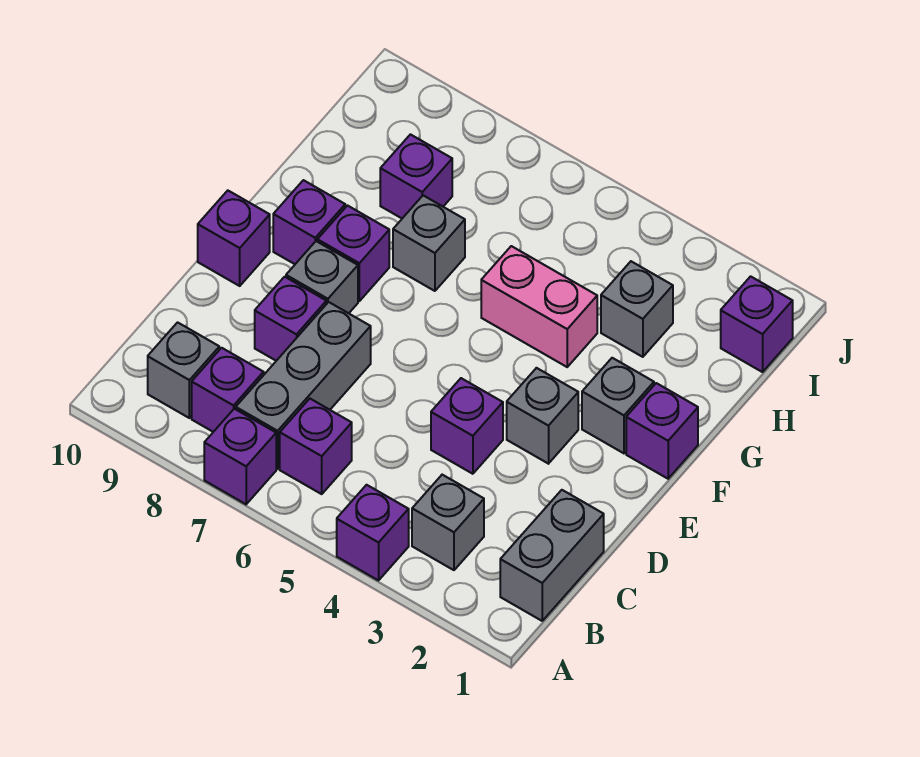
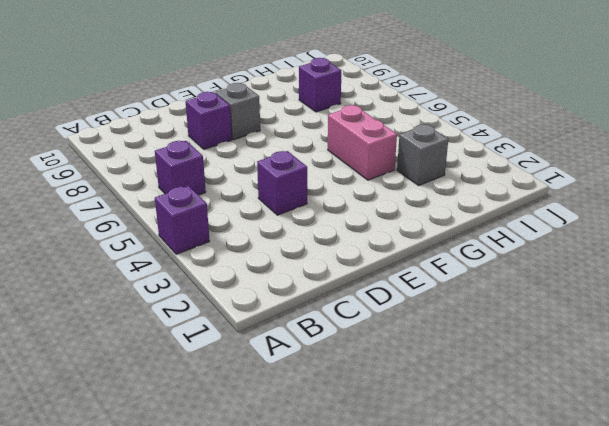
none -> purple brick A7 level 1
none -> grey brick B1:C1 level 1
none -> grey brick B3 level 1

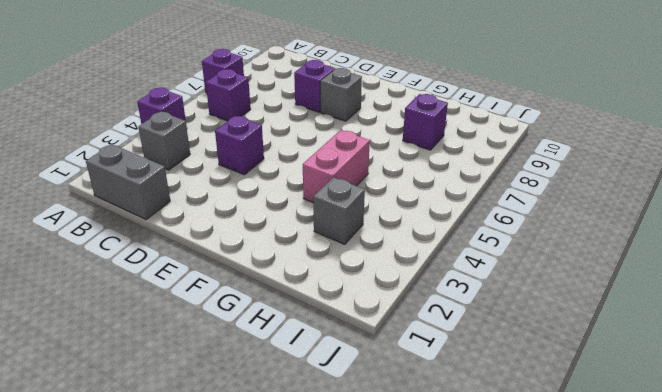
none -> grey brick B7:D7 level 1
none -> purple brick B8 level 1
none -> grey brick B9 level 1

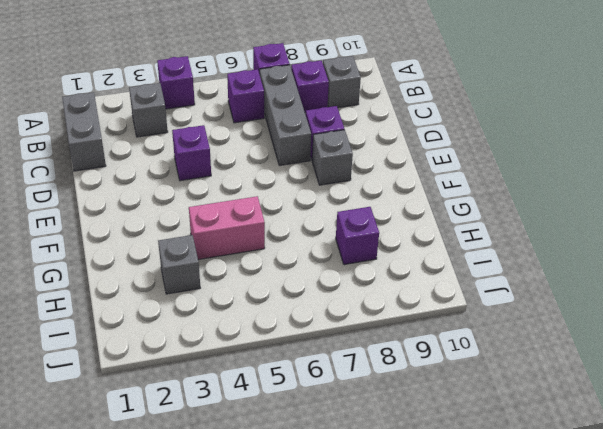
none -> grey brick E3 level 1
none -> purple brick E10 level 1
none -> purple brick F1 level 1

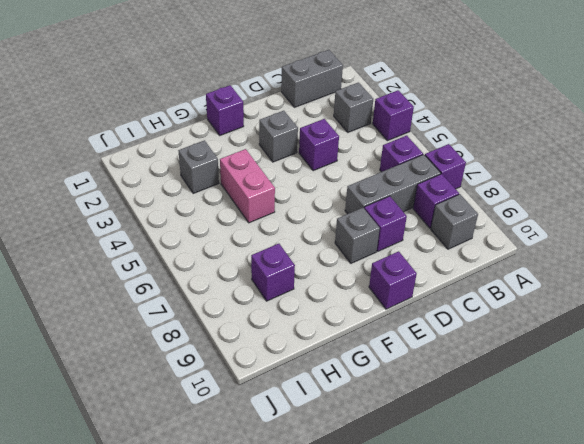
none -> grey brick F2 level 1
none -> purple brick F8 level 1
none -> purple brick F9 level 1

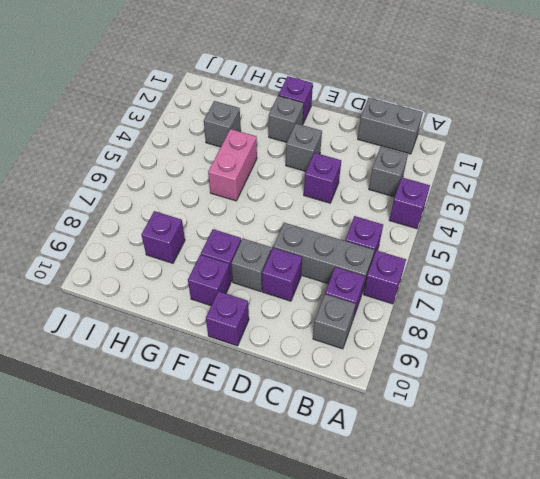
none -> grey brick G7 level 1
none -> purple brick I1 level 1

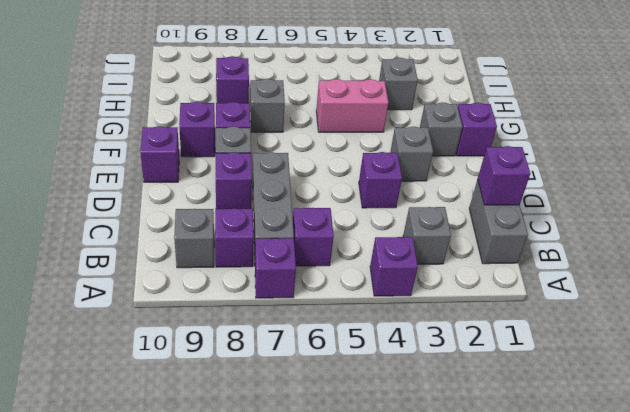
purple brick C1 level 2 -> purple brick I1 level 1

